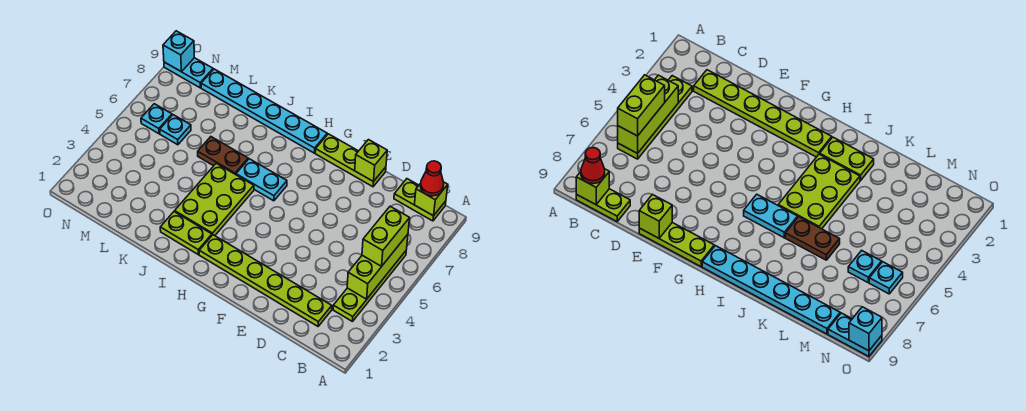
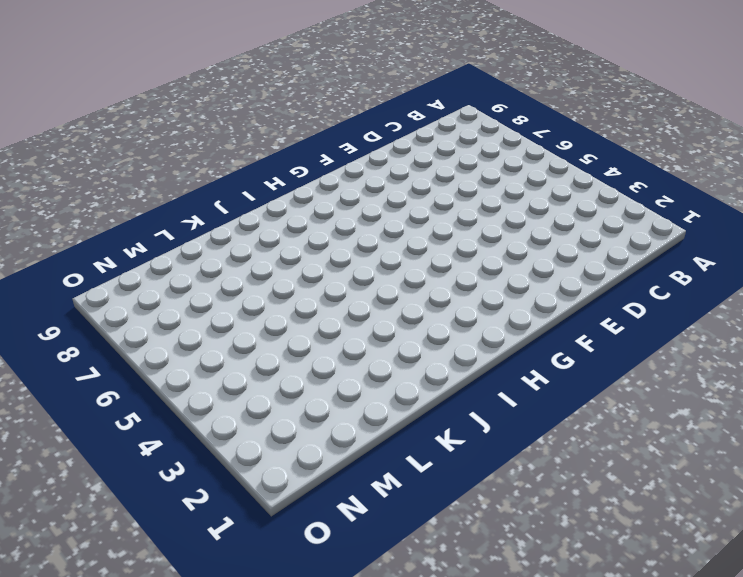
none -> lime plate B3:B6 level 1
none -> lime plate B9:C9 level 1
none -> lime plate C2:H2 level 1

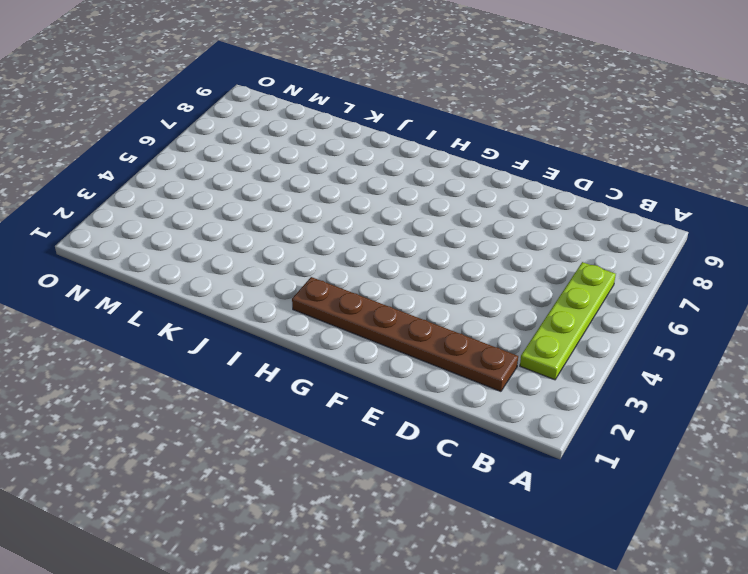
brown plate C2:H2 level 1 -> lime plate C2:H2 level 1
none -> lime plate B9:C9 level 1
none -> lime plate E9:G9 level 1
none -> cyan plate H6:I6 level 1

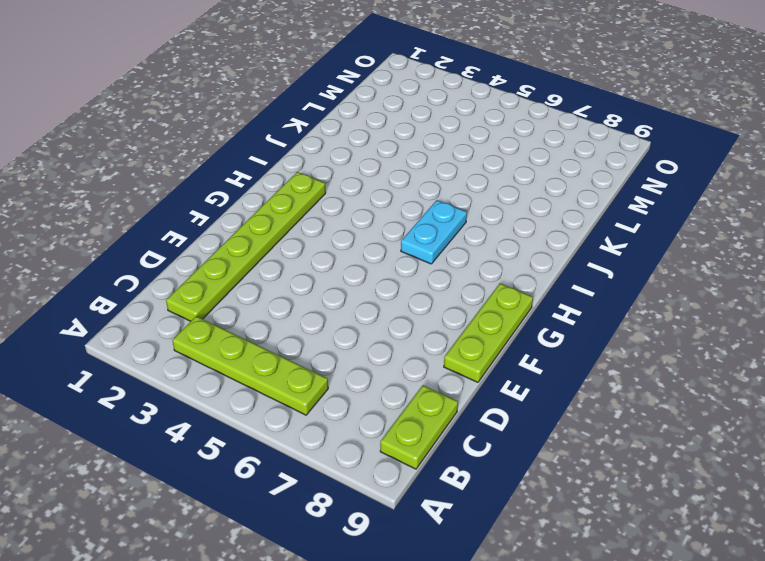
none -> cyan plate H9:M9 level 1
none -> lime plate I2:J2 level 1
none -> lime plate I3:J5 level 1

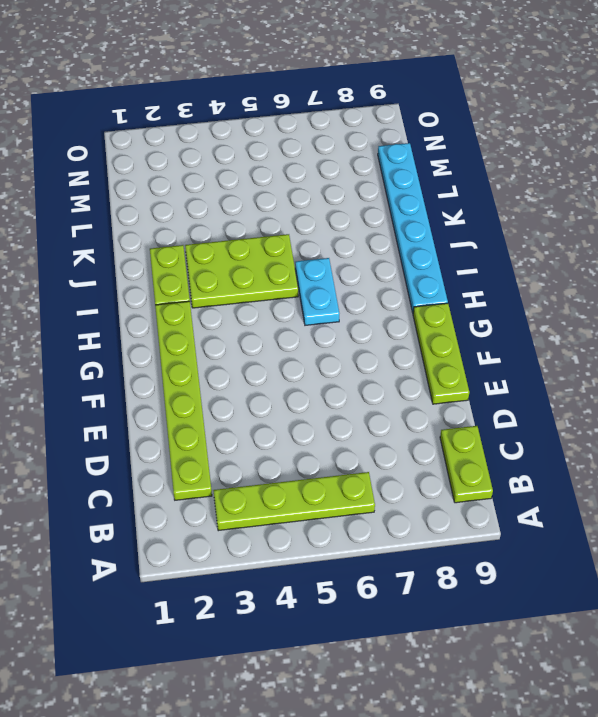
none -> brown plate J6:K6 level 1
none -> cyan plate M6 level 1
none -> cyan plate N6 level 1

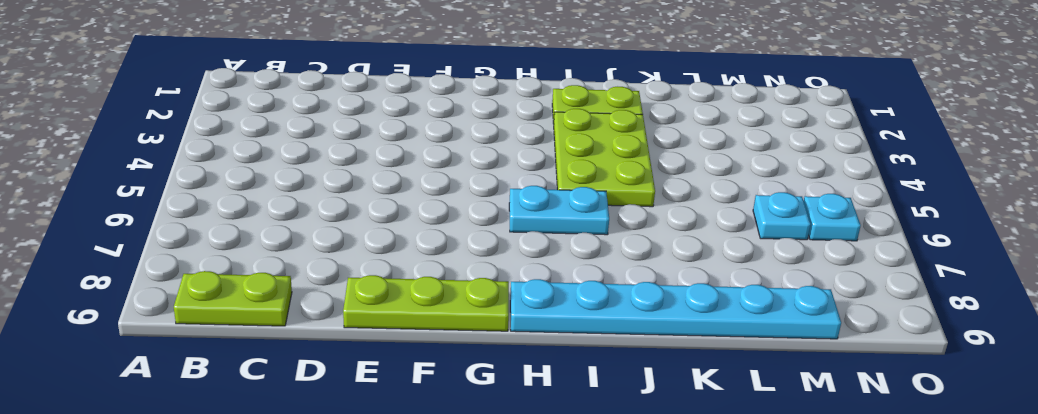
none -> lime plate B3:B6 level 1
none -> lime plate C2:H2 level 1
none -> brown plate J6:K6 level 1

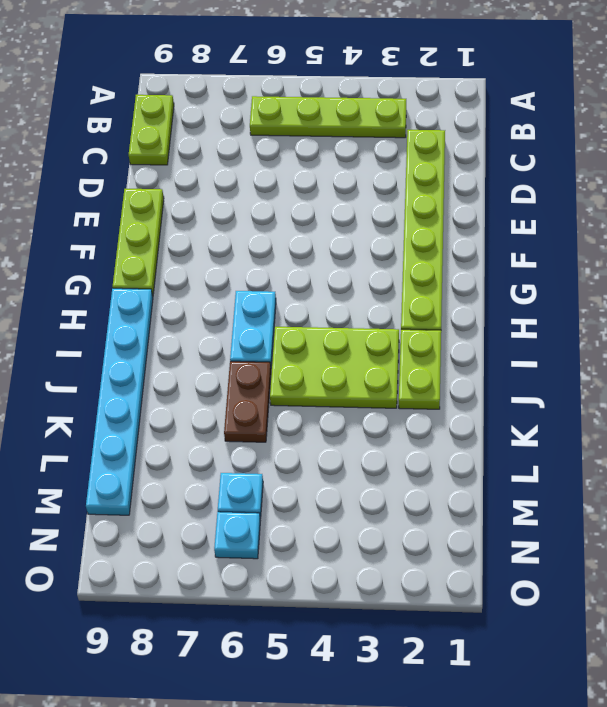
none -> cyan plate N9:O9 level 1
none -> lime brick B4:B6 level 2
none -> lime brick B9 level 2

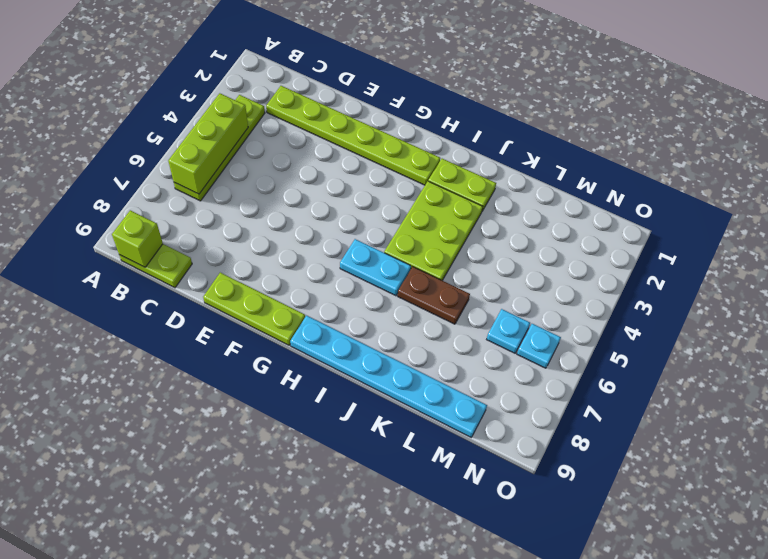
none -> cyan plate N9:O9 level 1
none -> lime brick E9 level 2
none -> cyan brick O9 level 2

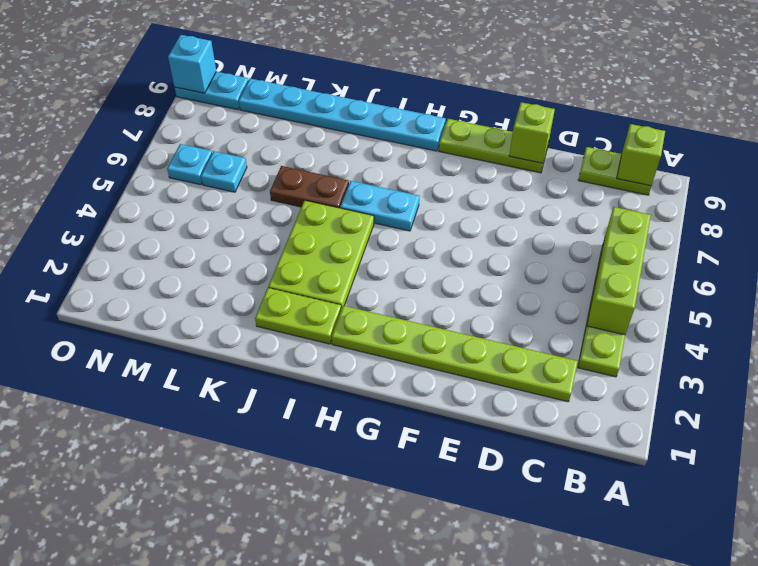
none -> lime brick B5:B6 level 3
none -> red cone B9 level 3

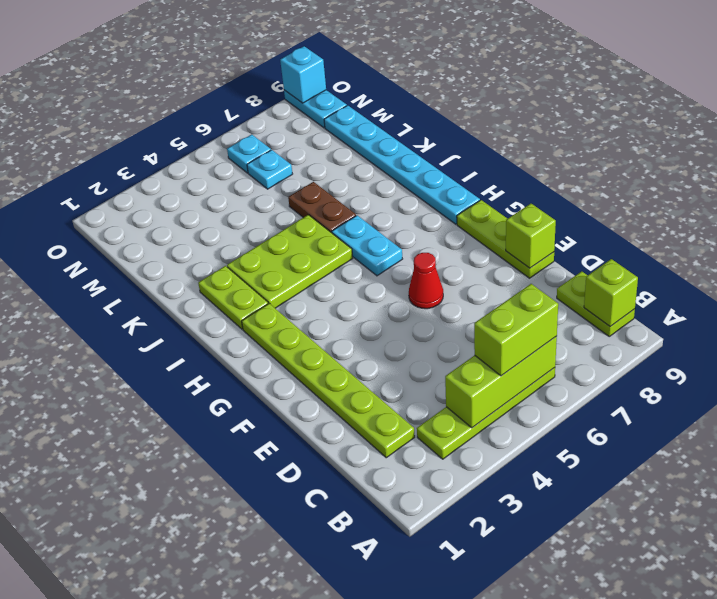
red cone F6 level 1 -> red cone B9 level 3

